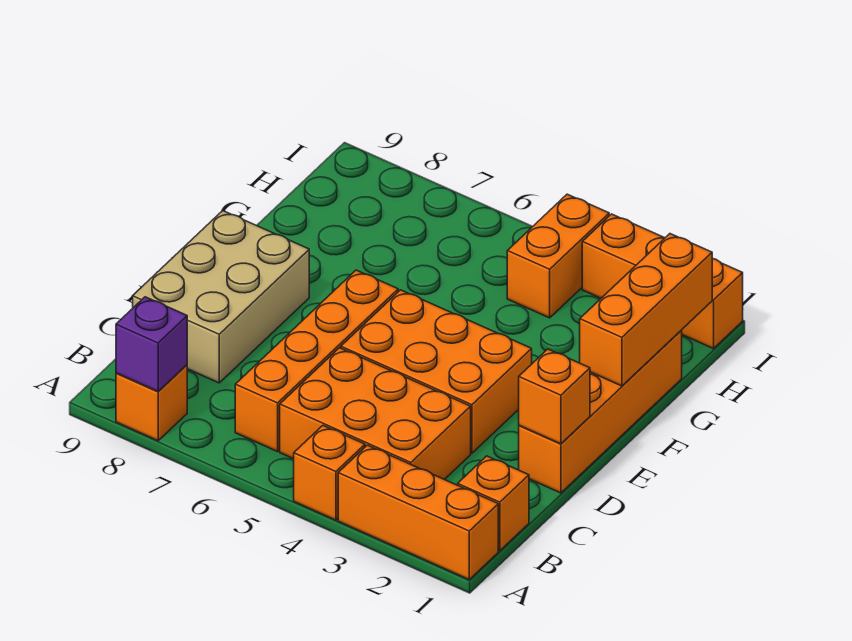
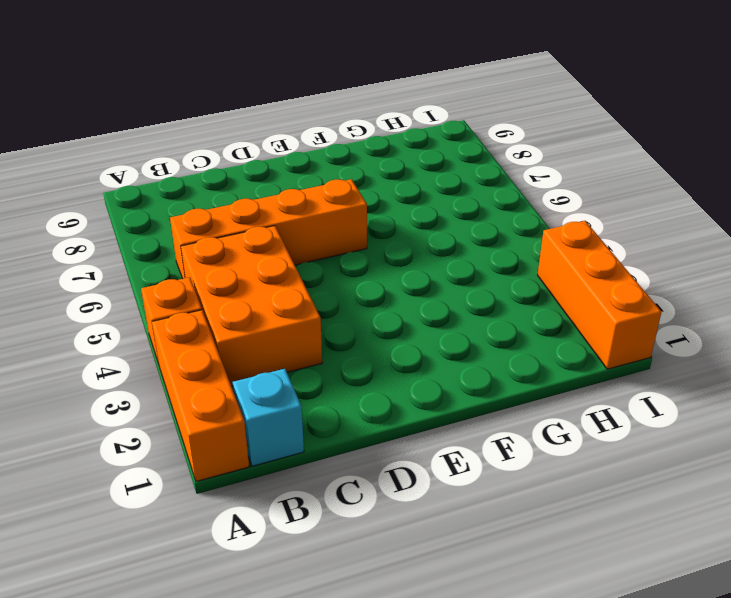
cyan brick B1 level 1 -> orange brick B1 level 1
none -> orange brick A8 level 1
none -> tan brick C8:E9 level 1
none -> orange brick D1:G1 level 1

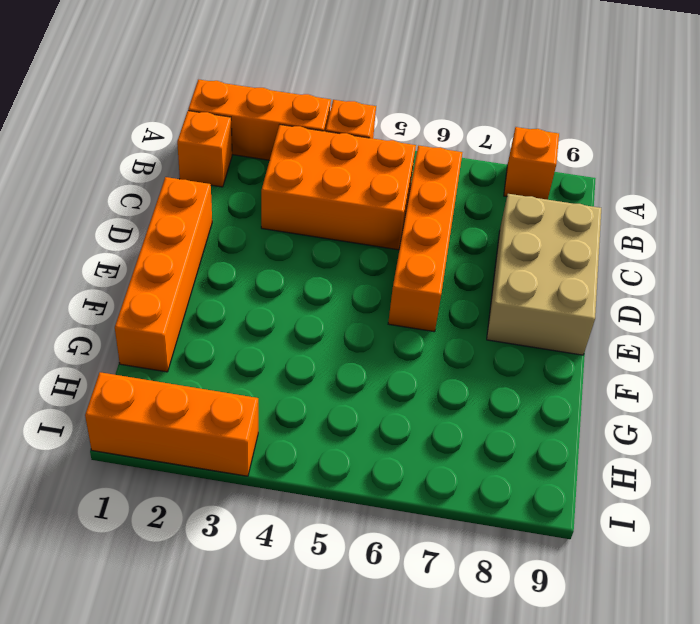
none -> orange brick D3:E5 level 1
none -> orange brick H4:I4 level 1
none -> purple brick A8 level 2

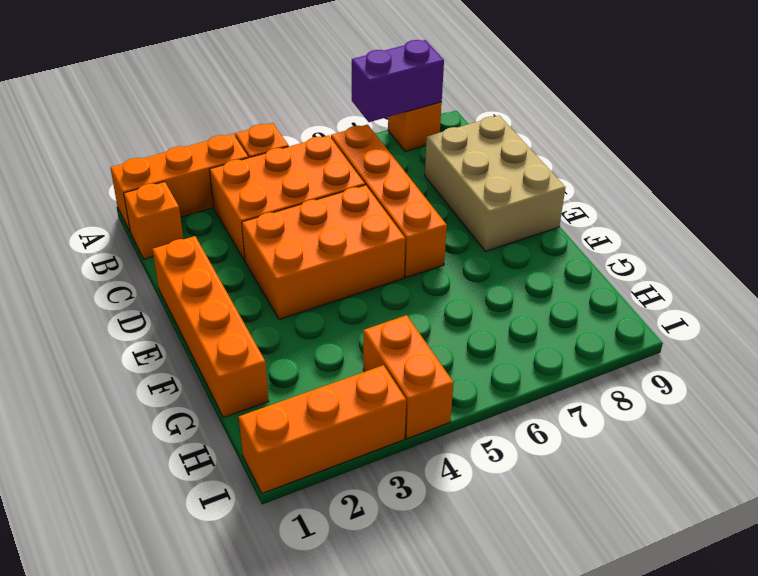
purple brick A7:A8 level 2 -> purple brick A8 level 2
none -> orange brick D1 level 2
none -> orange brick F1:H1 level 2

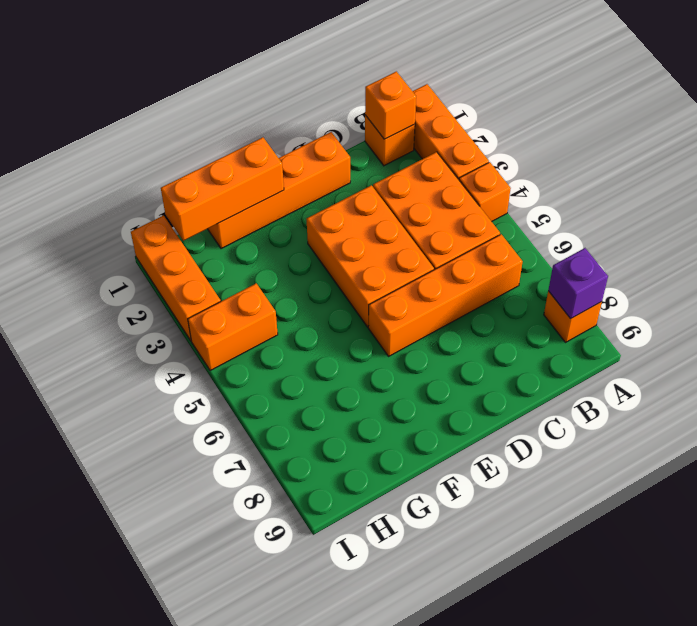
orange brick B1 level 2 -> orange brick D1 level 2
none -> tan brick C8:E9 level 1

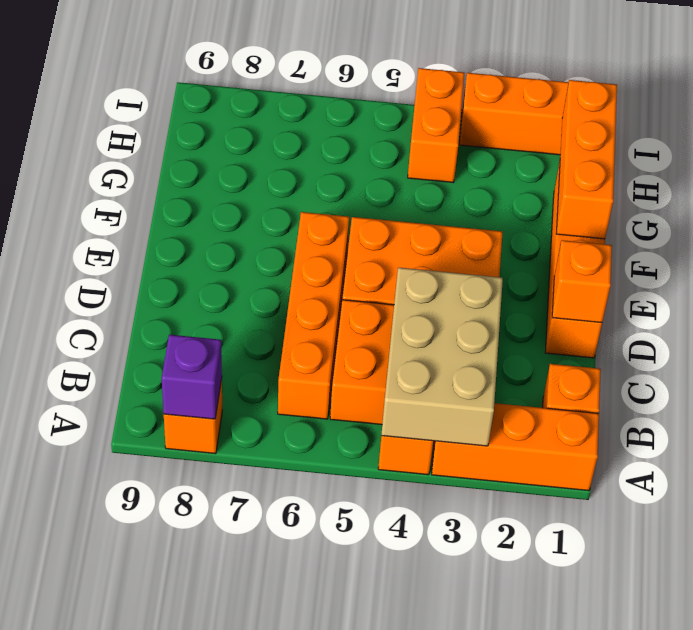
tan brick A3:C4 level 2 -> tan brick C8:E9 level 1

